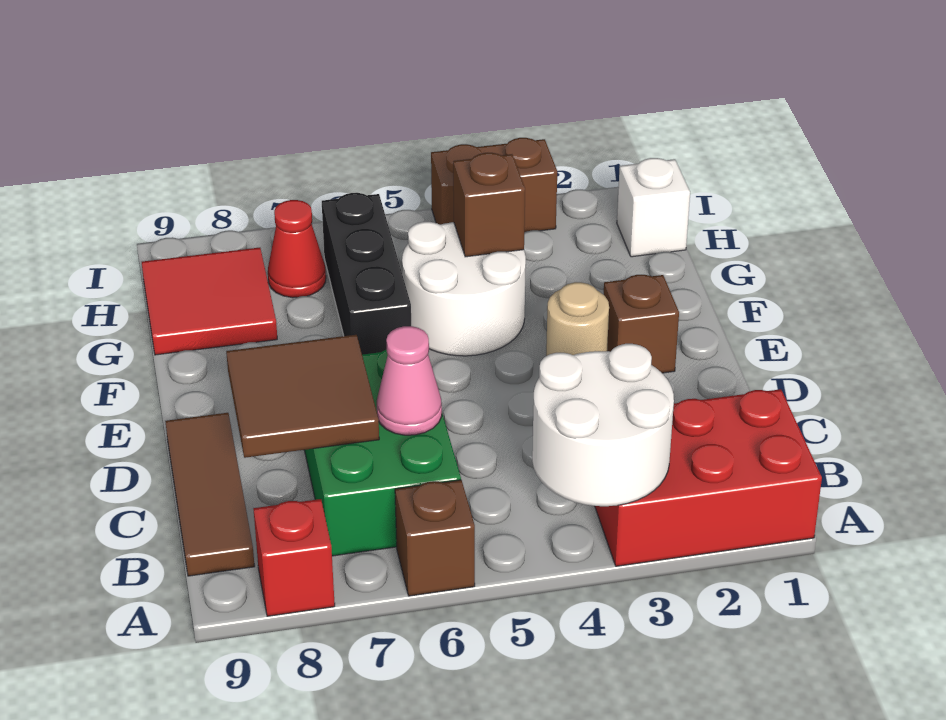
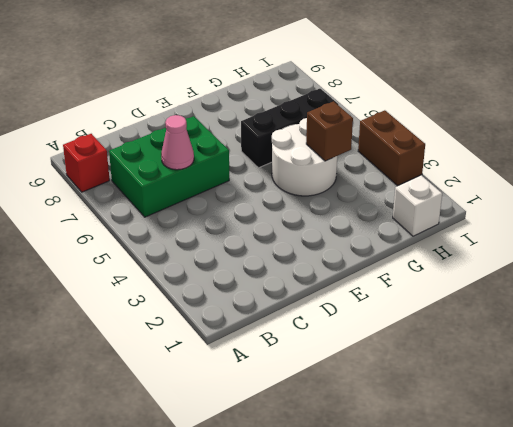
none -> red brick A1:B3 level 1
none -> brown brick A6 level 1
none -> brown tile B9:D9 level 1

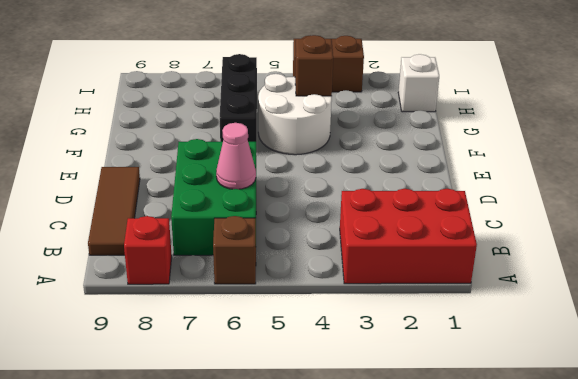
none -> brown brick E2 level 1
none -> tan round brick E3 level 1
none -> red tile G8:H9 level 1

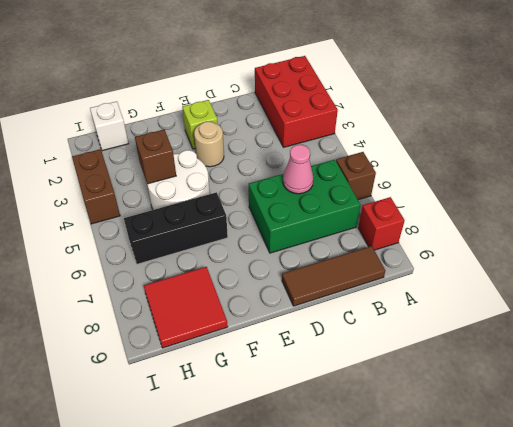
lime brick E2 level 1 -> brown brick E2 level 1
none -> red cone H7 level 1
none -> white round brick A3:B4 level 2
none -> brown tile C7:D8 level 2

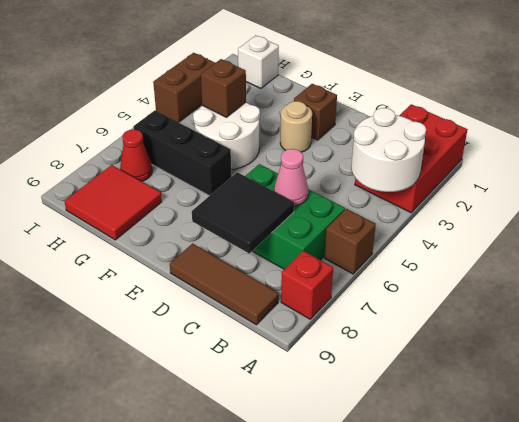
black tile C7:D8 level 2 -> brown tile C7:D8 level 2

